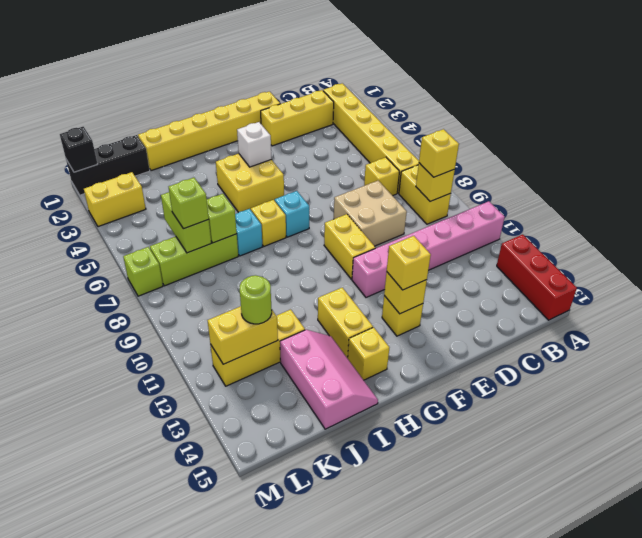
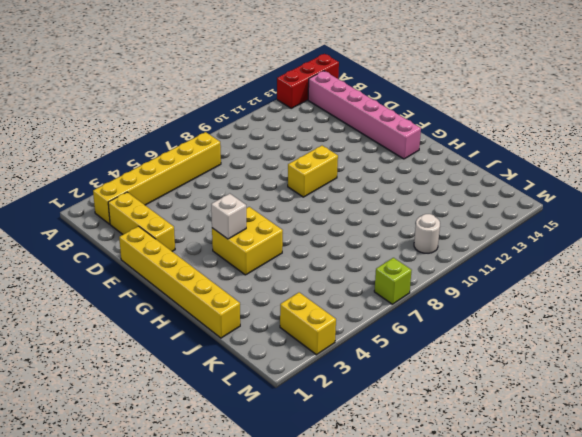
pink brick B14:G14 level 1 -> pink brick A11:F11 level 1
white round brick L10 level 1 -> none
none -> yellow brick B8:B9 level 1
none -> yellow brick C7 level 1
none -> tan brick D8:E9 level 1
none -> yellow brick F13 level 1

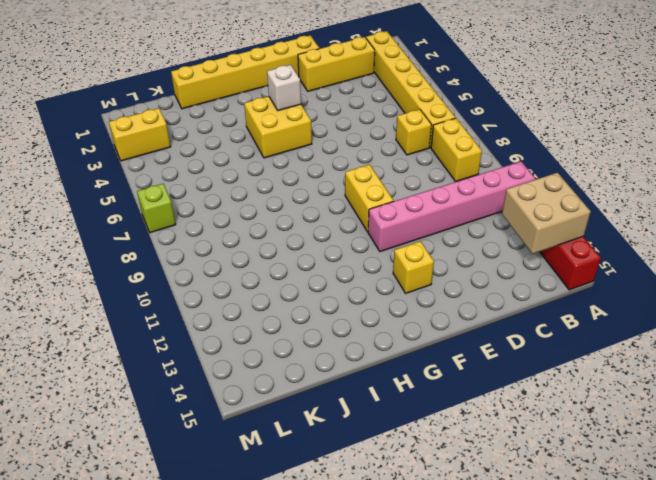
tan brick A13:B14 level 2 -> tan brick D8:E9 level 1
none -> cyan brick G7 level 1
none -> yellow brick H7 level 1
none -> yellow brick H12:H13 level 1
none -> yellow brick H14 level 1

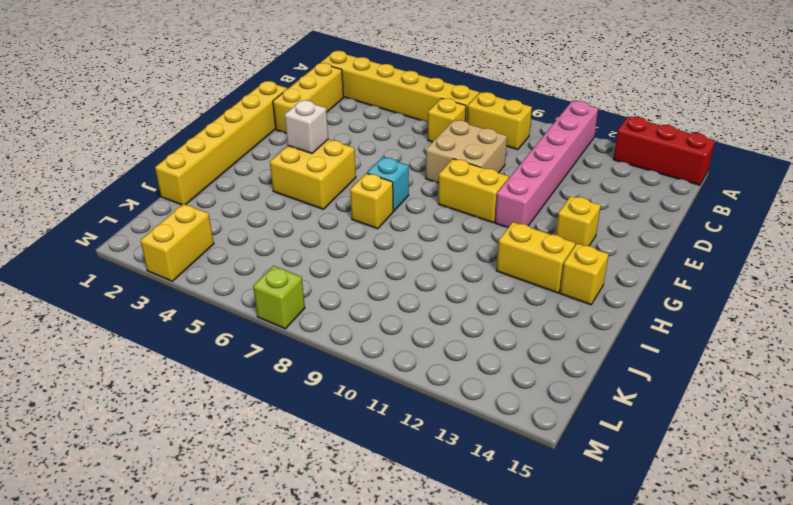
none -> cyan brick I7 level 1
none -> pink slope I13:J15 level 1 top J
none -> lime brick J7:L7 level 1
none -> yellow brick J12:L12 level 1

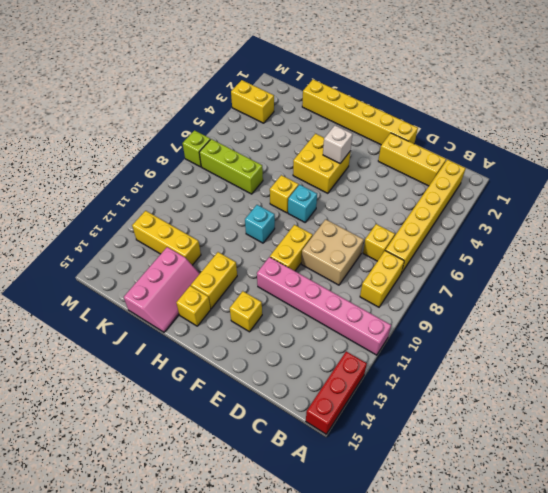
cyan brick H9 level 1 -> cyan brick I7 level 1
none -> black brick K1:M1 level 1
none -> yellow brick B9 level 2
none -> yellow brick F13 level 2
none -> lime brick J7 level 2

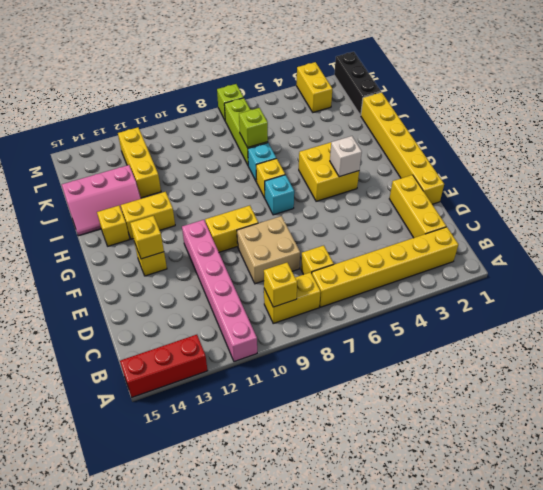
none -> lime brick K6:K7 level 2
none -> yellow brick K12:L12 level 2
none -> black brick M1 level 2
none -> yellow brick B9 level 3

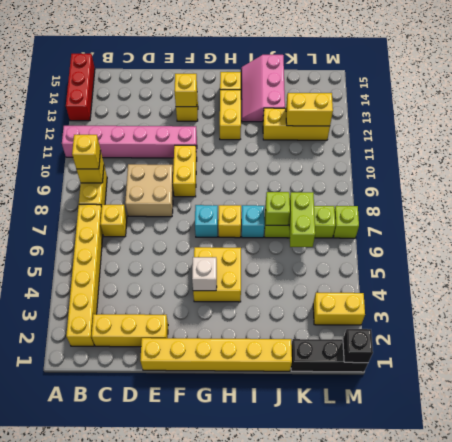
none -> yellow brick F13 level 3
none -> lime brick K7 level 3
none -> lime round brick K12 level 3

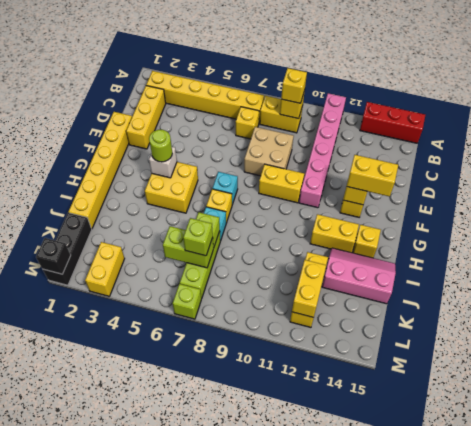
yellow brick F13:F14 level 3 -> yellow brick F13 level 3
lime round brick G4 level 3 -> lime round brick K12 level 3

